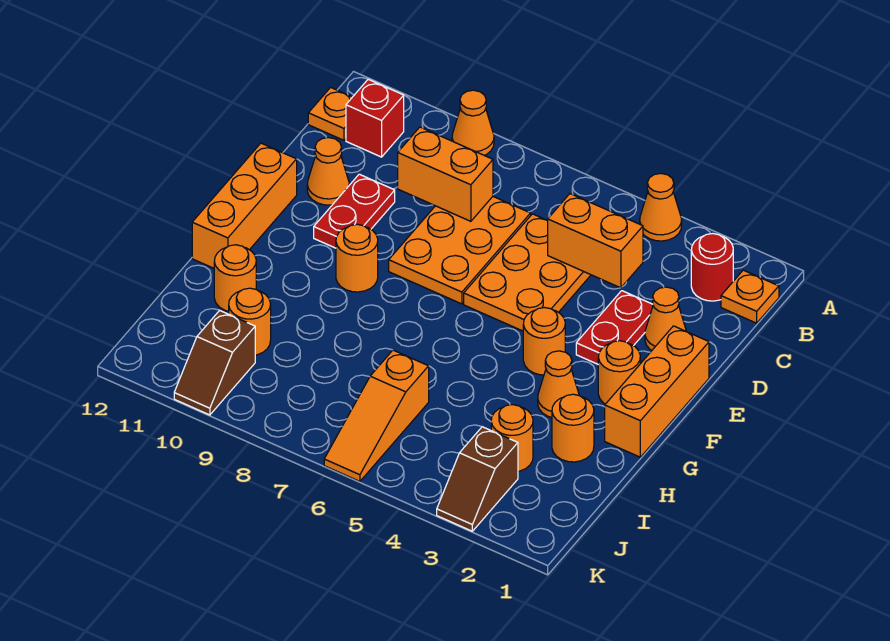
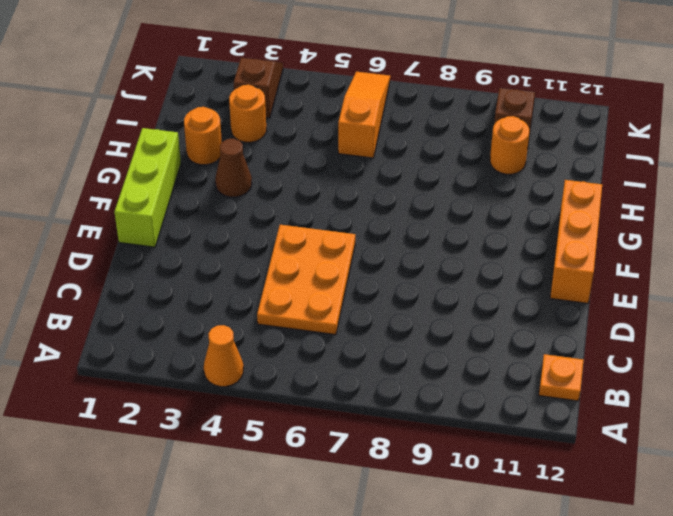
lime brick E1:G1 level 1 -> orange brick E1:G1 level 1
brown cone G3 level 1 -> orange cone G3 level 1
none -> orange cone A9 level 1
none -> orange plate B1 level 1
none -> red round brick B2 level 1

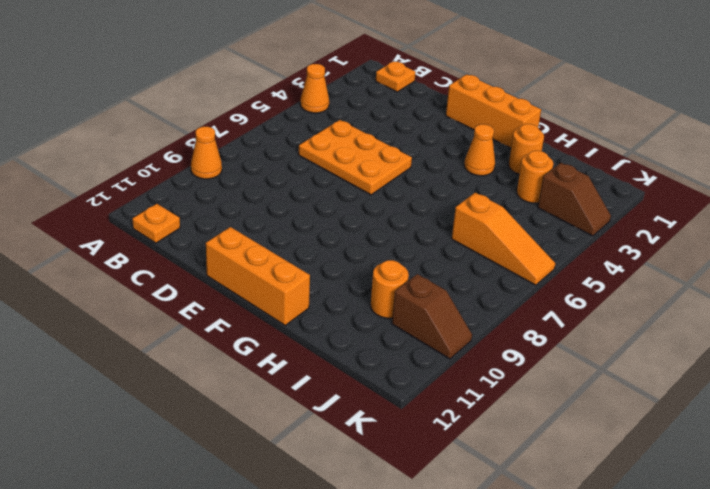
none -> red round brick B2 level 1
none -> red brick B11 level 1
none -> orange plate C7:E8 level 1

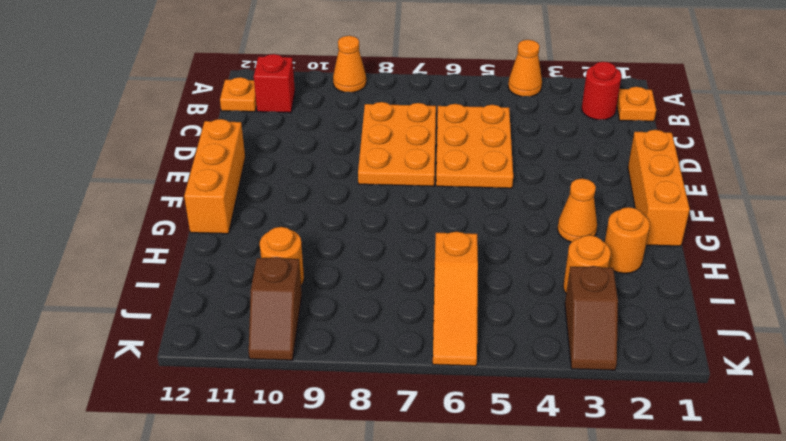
none -> orange cone D2 level 1
none -> red plate D3:E3 level 1
none -> red plate D10:E10 level 1

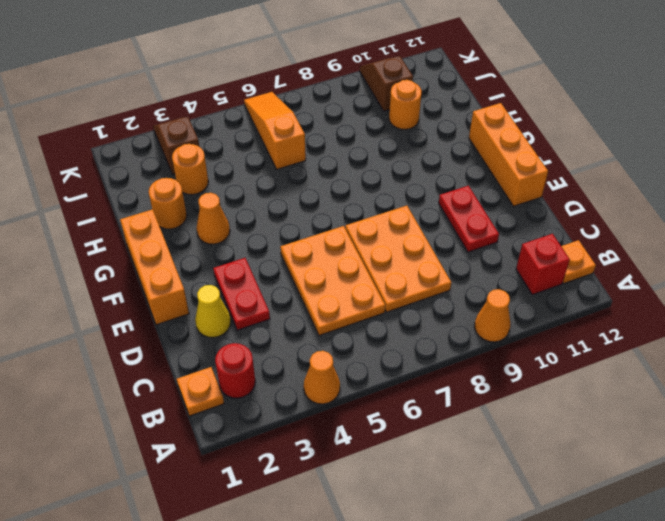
yellow cone D2 level 1 -> orange cone D2 level 1
none -> orange cone D11 level 1
none -> orange round brick F2 level 1
none -> orange round brick F4 level 1

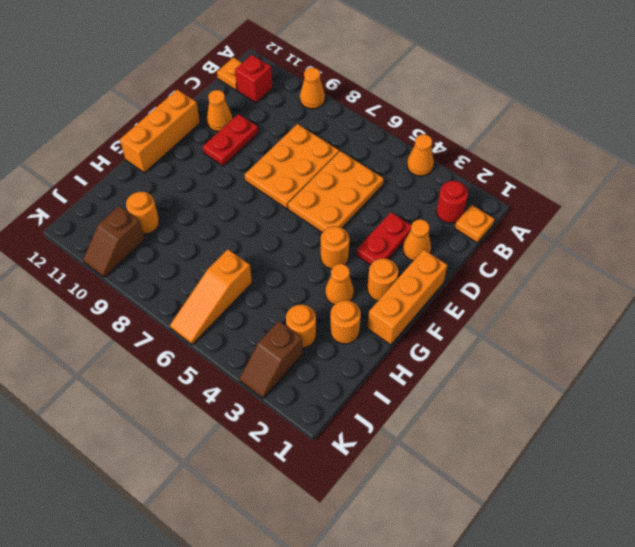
none -> orange round brick F9 level 1
none -> orange round brick H11 level 1
none -> orange brick C4:C5 level 2

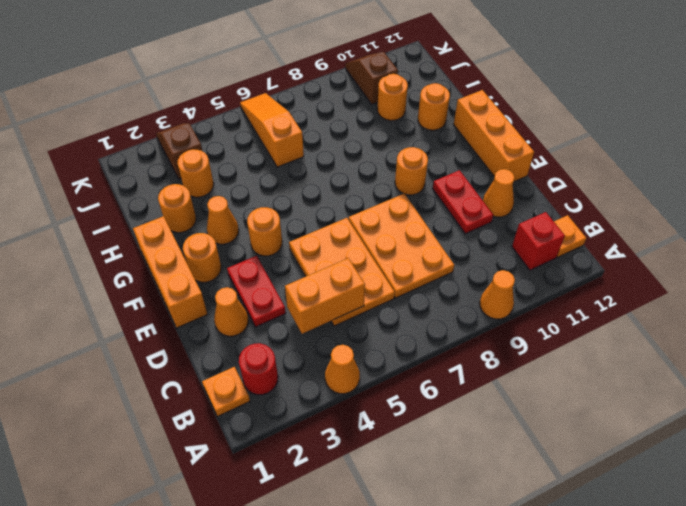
none -> orange brick C8:C9 level 2

